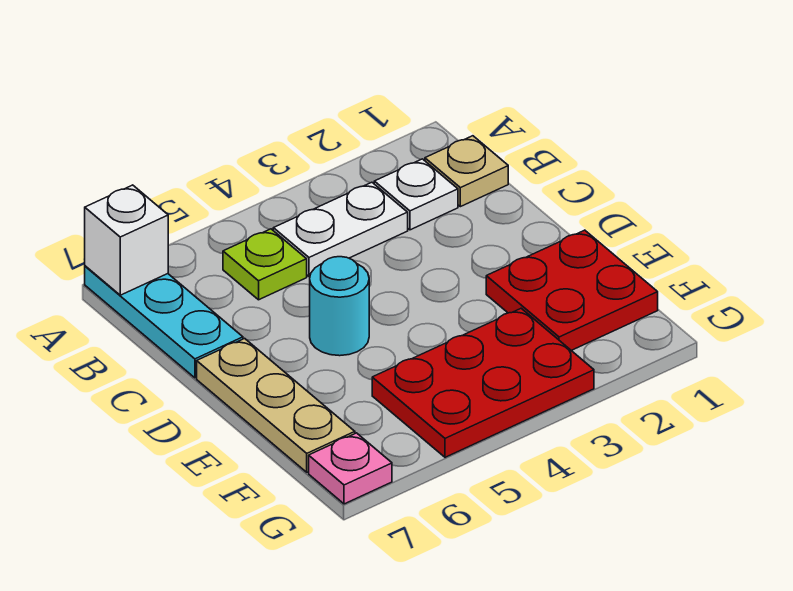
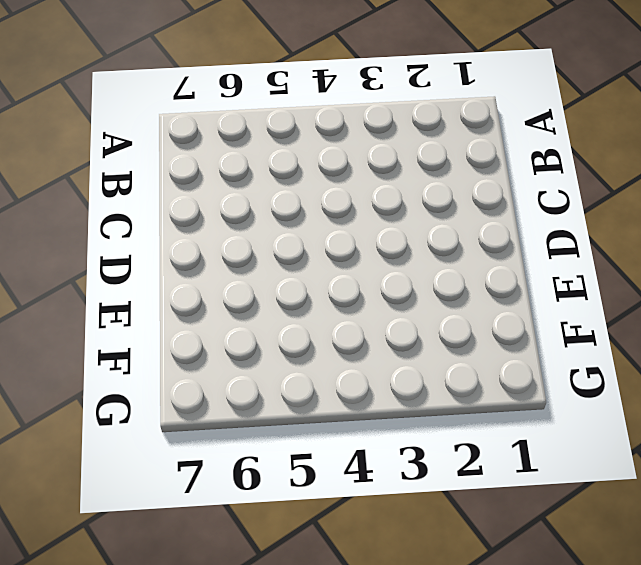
none -> cyan plate A7:C7 level 1
none -> tan plate B1 level 1

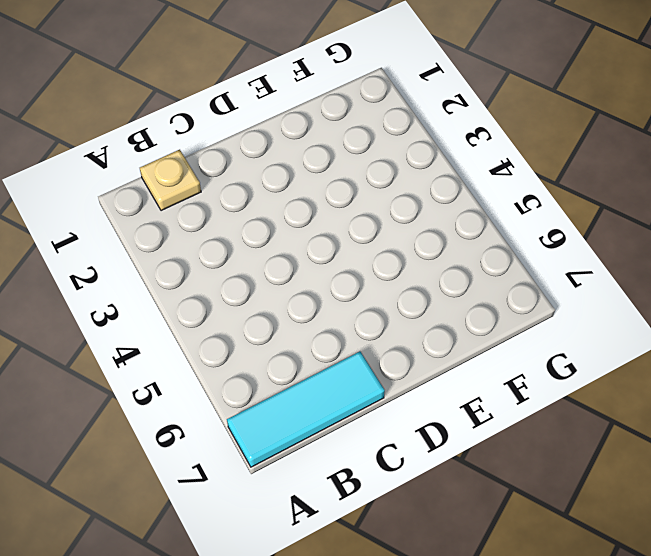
cyan tile A7:C7 level 1 -> cyan plate A7:C7 level 1
none -> white plate B2 level 1
none -> white plate B3:B4 level 1

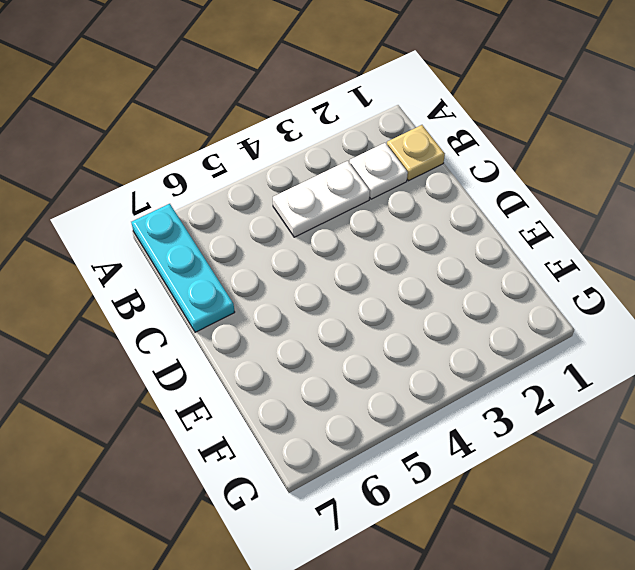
none -> lime plate B5 level 1
none -> cyan round brick D5 level 1

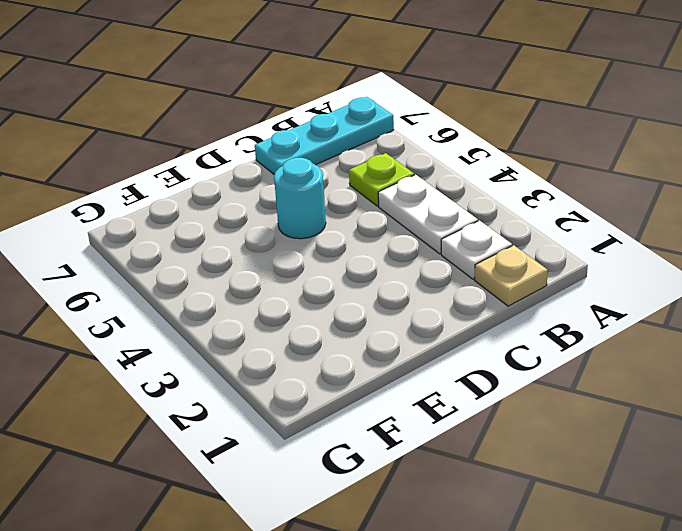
none -> tan plate D7:F7 level 1
none -> red plate E1:F2 level 1

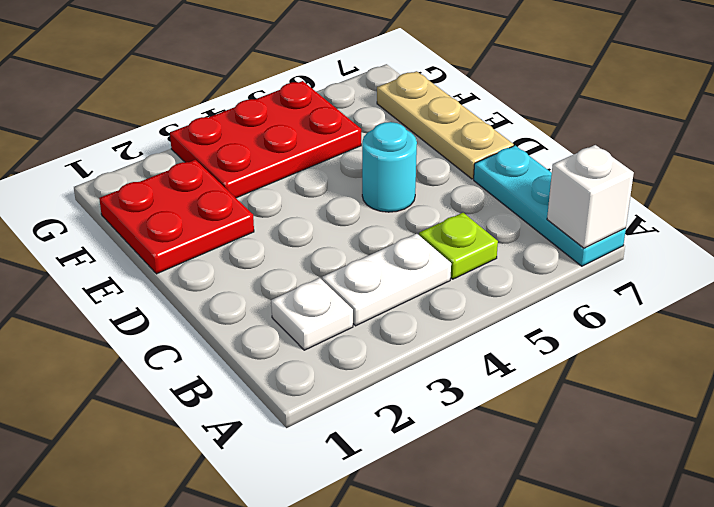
none -> tan plate B1 level 1
none -> pink plate G7 level 1

